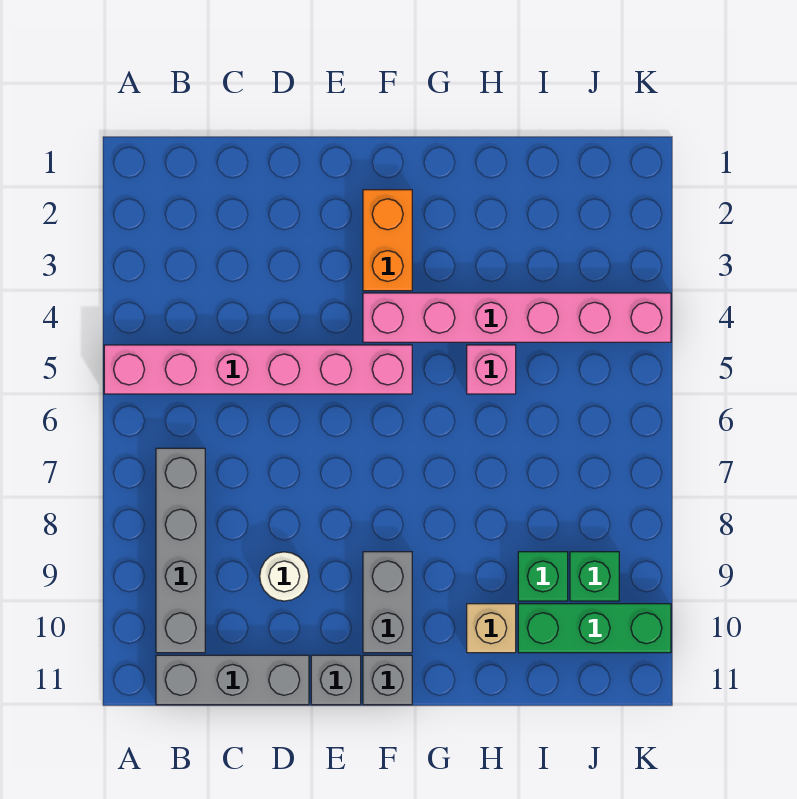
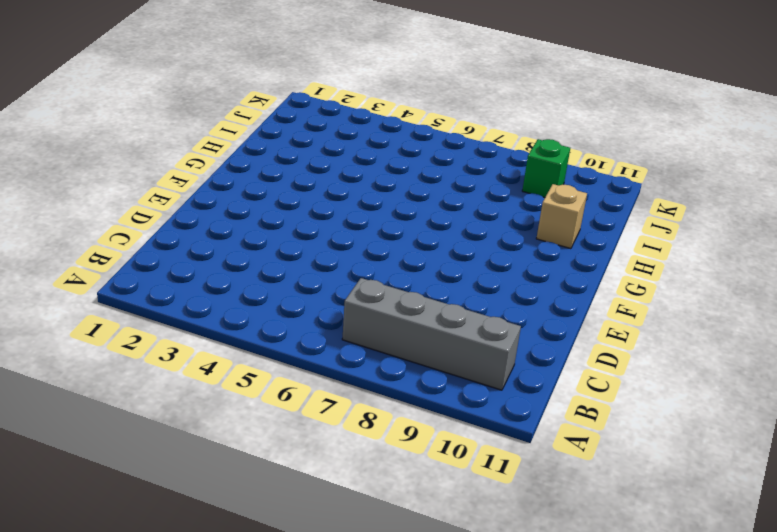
none -> pink brick A5:F5 level 1
none -> grey brick B11:D11 level 1
none -> white round brick D9 level 1

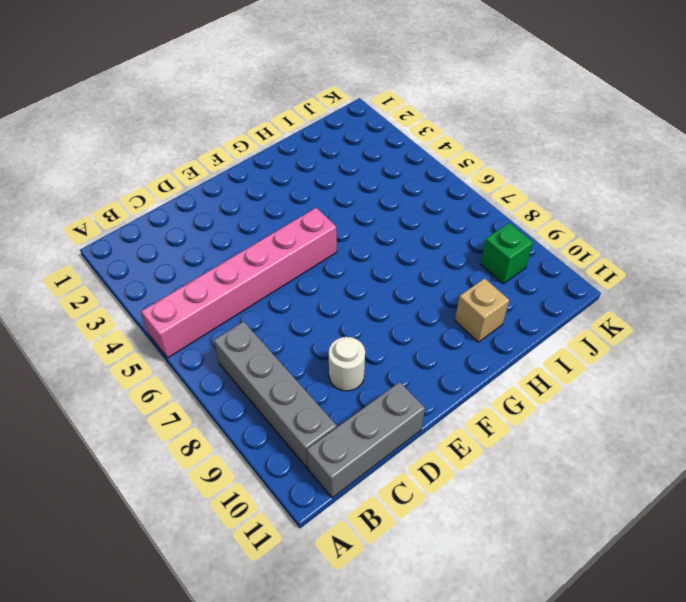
none -> grey brick E11 level 1
none -> orange brick F2:F3 level 1
none -> pink brick F4:K4 level 1

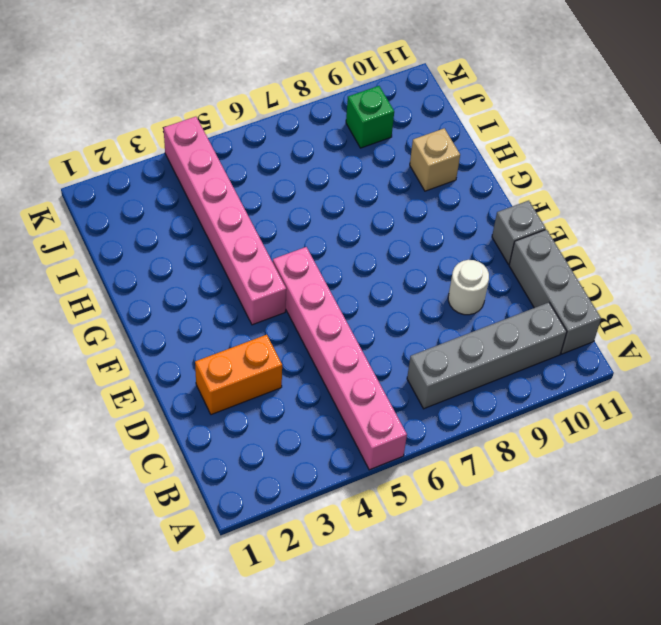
orange brick D2:D3 level 1 -> orange brick F2:F3 level 1
none -> grey brick F9:F10 level 1
none -> grey brick F11 level 1
none -> pink brick H5 level 1

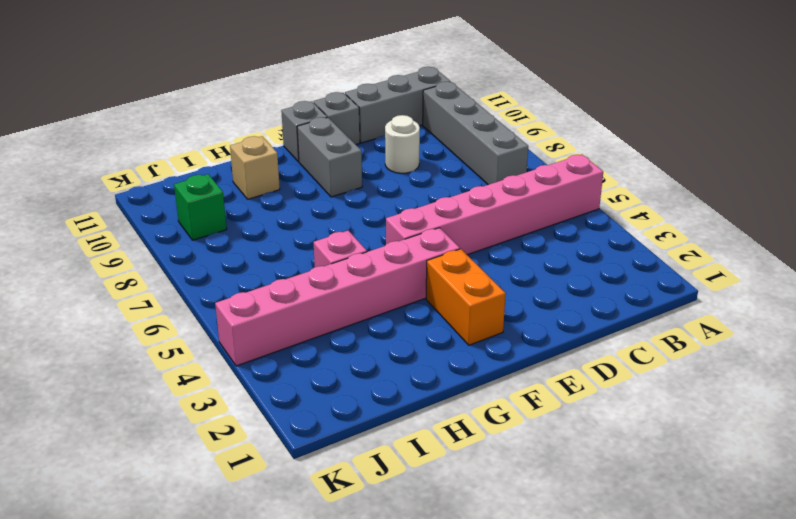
none -> green brick I9 level 1
none -> green brick I10:K10 level 1

